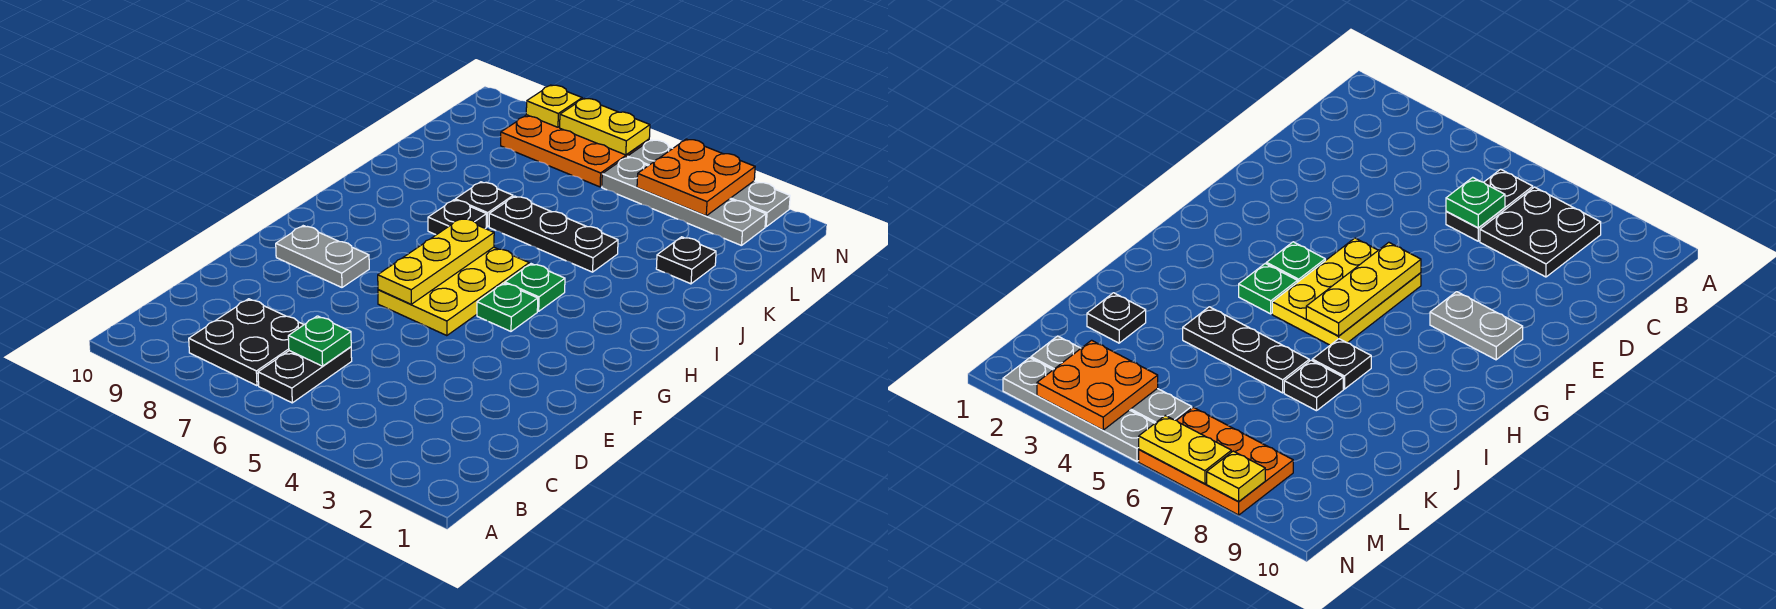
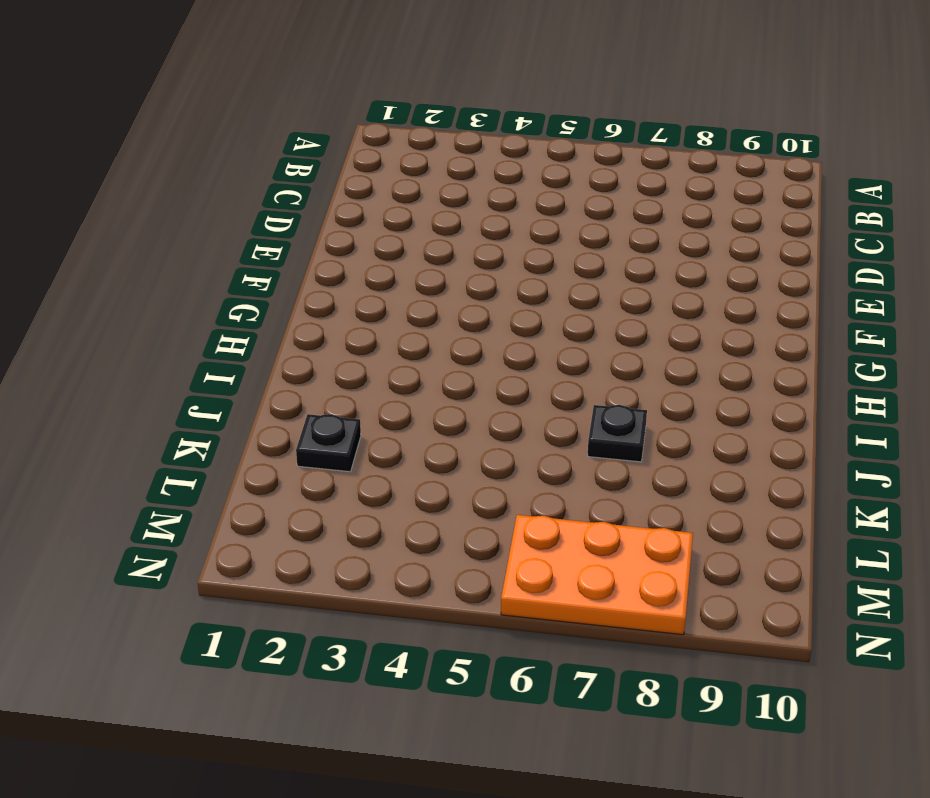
none -> black plate B6:C6 level 1
none -> black plate B7:C8 level 1
none -> yellow plate F5:H6 level 1

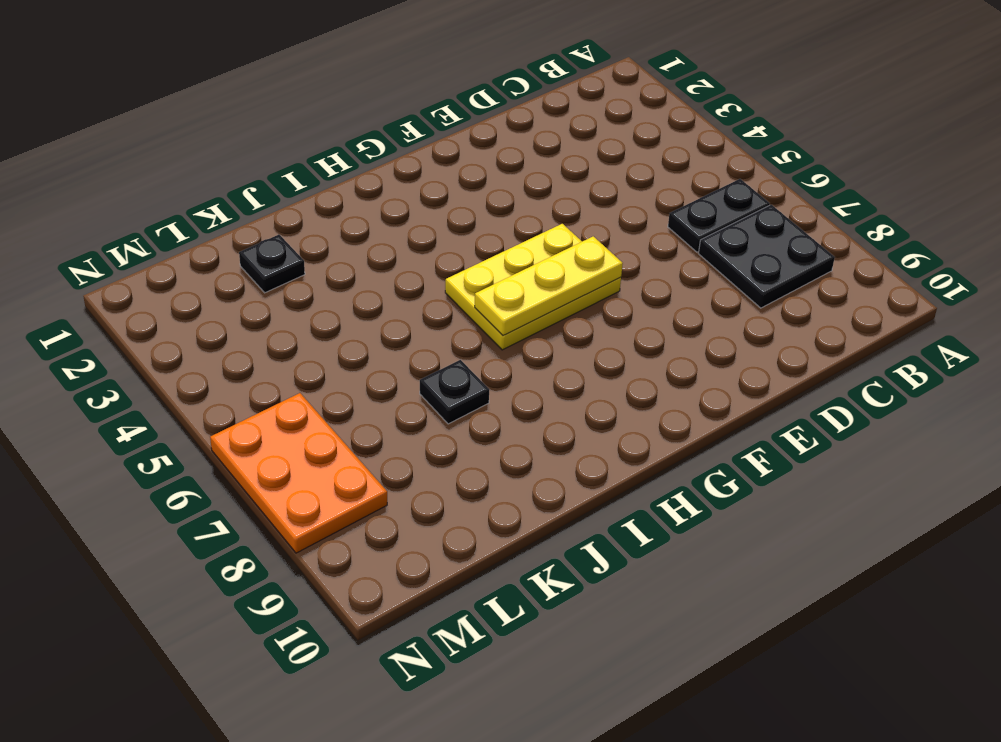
none -> grey plate F8:F9 level 1
none -> green plate G4 level 1
none -> green plate H4 level 1

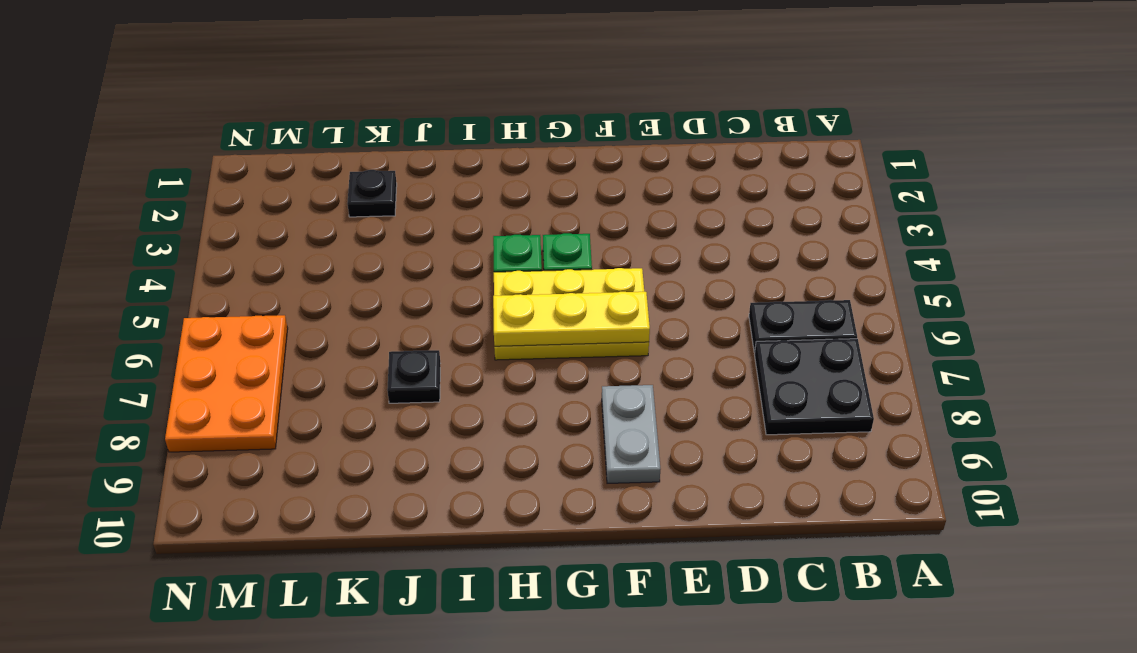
none -> black plate I7 level 1
none -> black plate J4:J6 level 1
none -> grey plate M2:M5 level 1

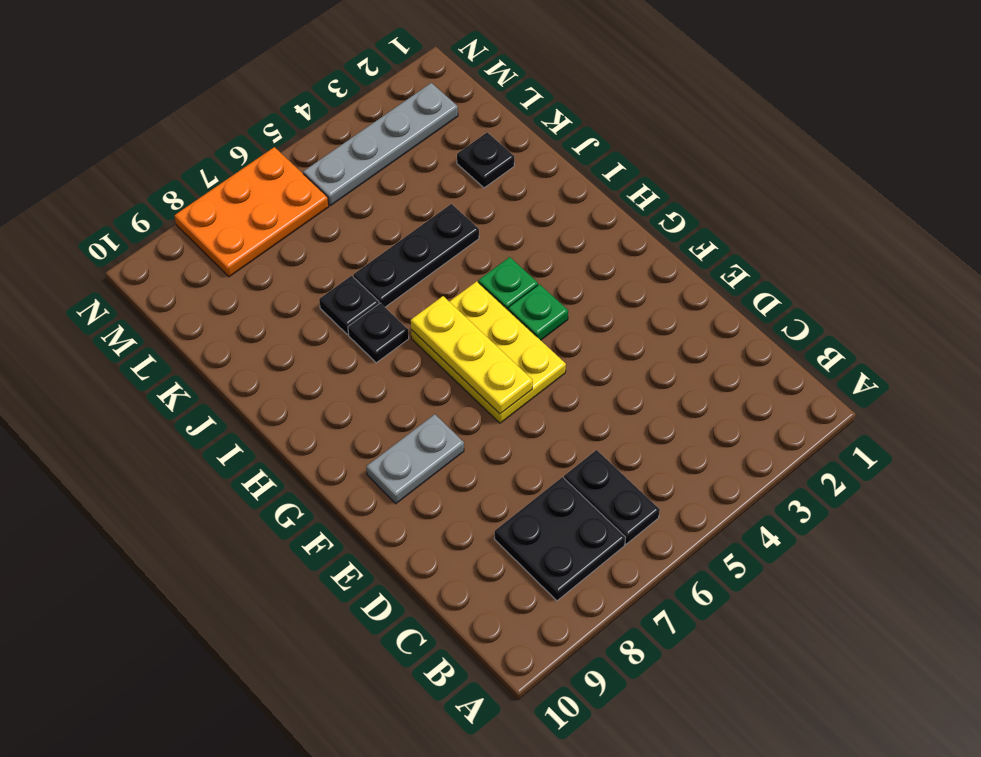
none -> grey plate N2:N5 level 1
none -> green plate C6 level 2
none -> orange plate M3:N4 level 2

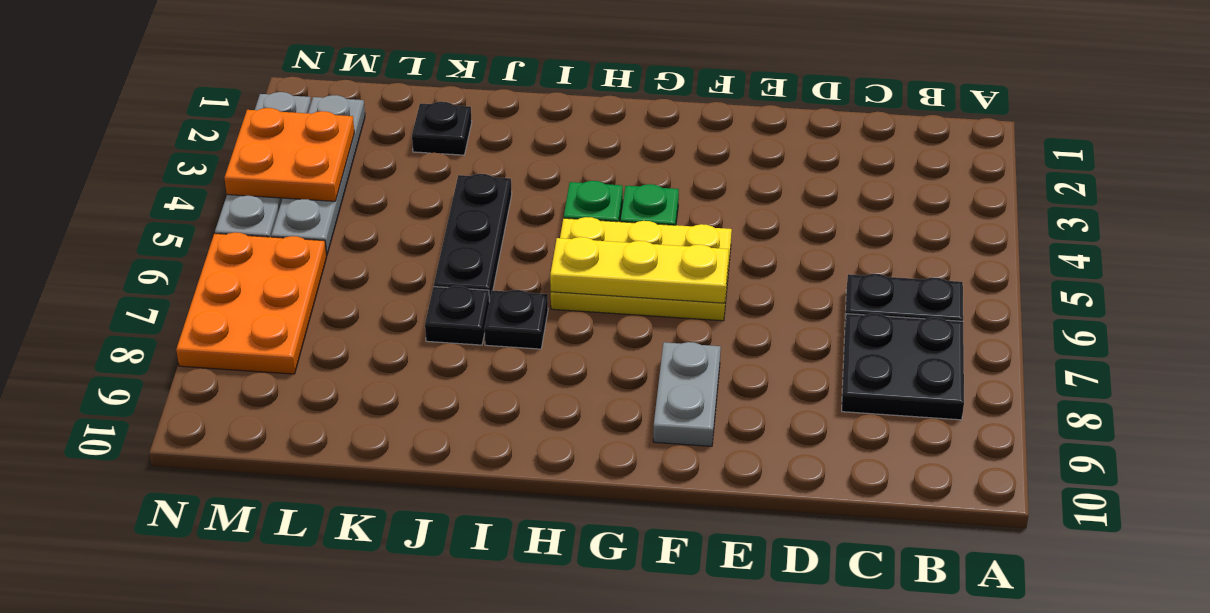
none -> green plate C6 level 2
none -> yellow plate N6:N7 level 2
none -> yellow plate N8 level 2

